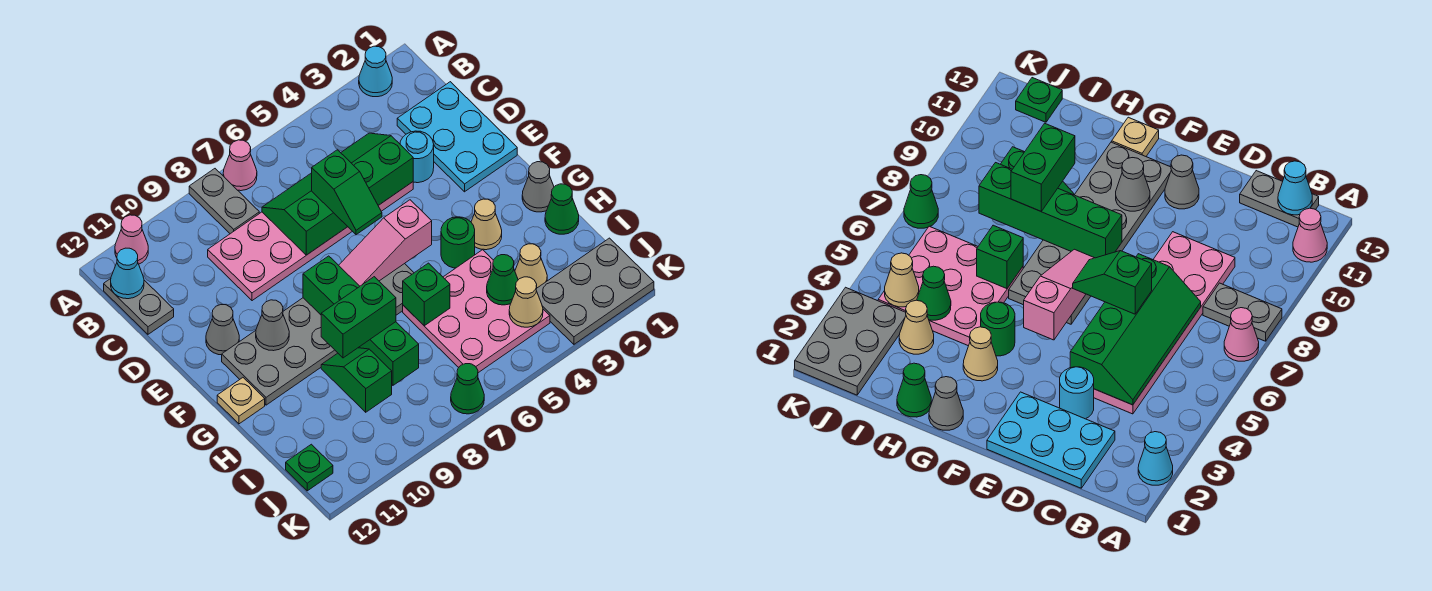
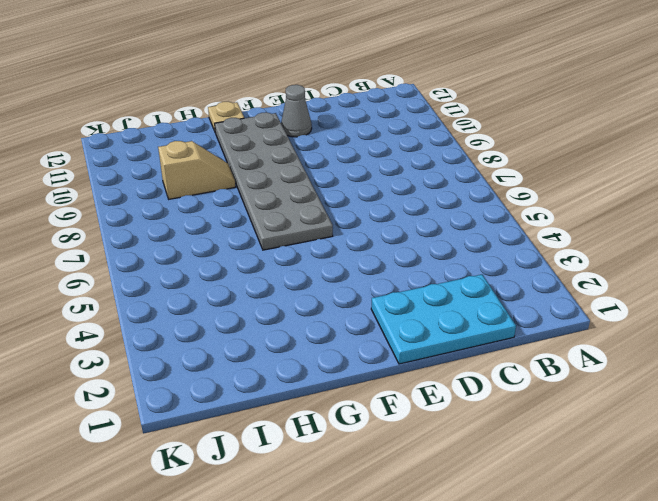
tan slope H9:I9 level 1 top I -> green slope H9:I9 level 1 top I
none -> cyan cone A2 level 1
none -> pink cone A7 level 1
none -> grey plate A8:B8 level 1
none -> pink cone A11 level 1

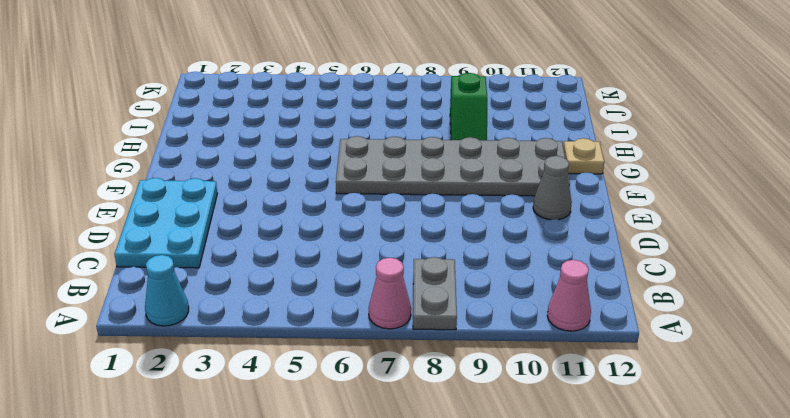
none -> grey plate B12:C12 level 1
none -> pink plate C4:D9 level 1
none -> cyan round brick D3 level 1
none -> grey cone G1 level 1

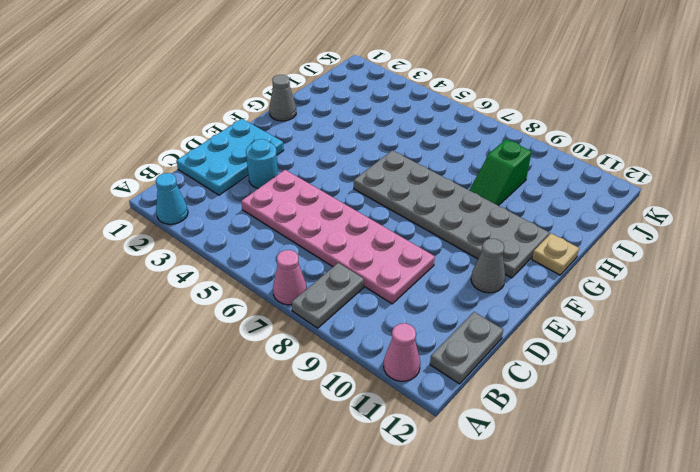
none -> tan cone G3 level 1
none -> green round brick G4 level 1
none -> green cone H1 level 1
none -> pink plate H4:J6 level 1

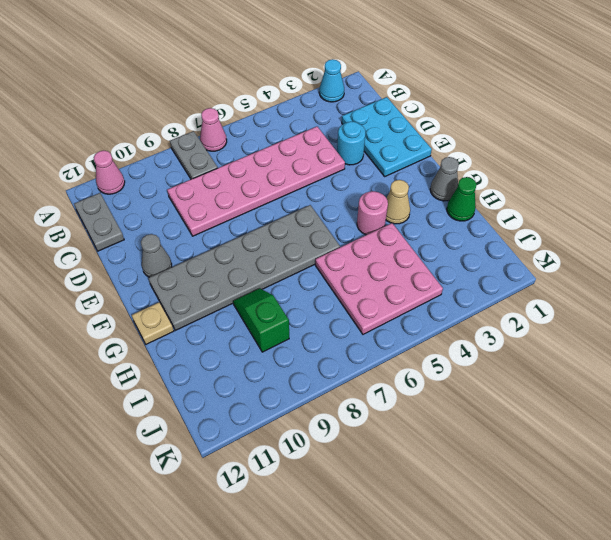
pink round brick G4 level 1 -> green round brick G4 level 1
none -> tan cone I3 level 1
none -> grey plate J1:K3 level 1
none -> green plate J12 level 1
none -> green cone K7 level 1

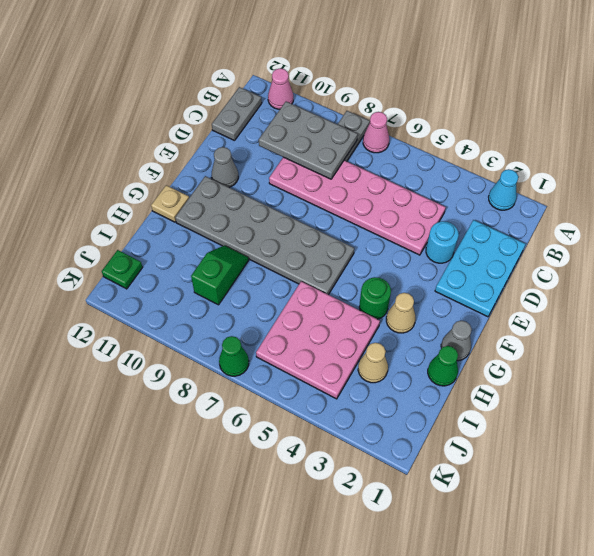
grey plate B8:C10 level 2 -> grey plate J1:K3 level 1
none -> cyan cone B12 level 2
none -> green slope C4:D7 level 2 top D
none -> pink slope F5:F7 level 2 top 5
none -> green brick F8:I8 level 2

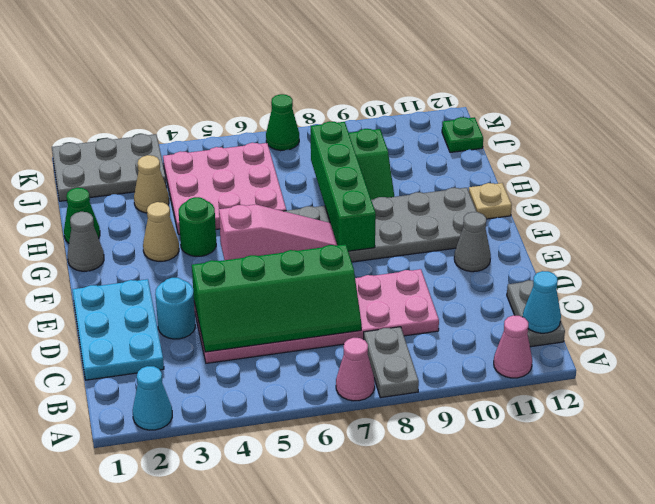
none -> grey cone F10 level 2
none -> green brick H6 level 2
none -> green cone I4 level 2
none -> tan cone J4 level 2

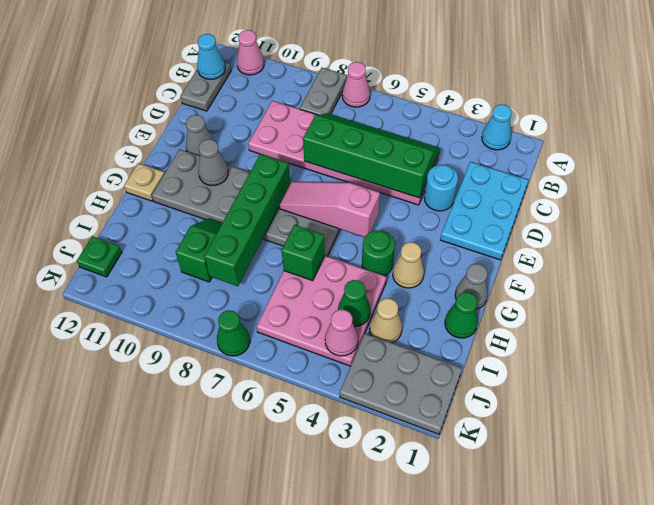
pink cone J4 level 2 -> tan cone J4 level 2
none -> green slope D6:E6 level 3 top D
none -> green brick H8:H9 level 3

